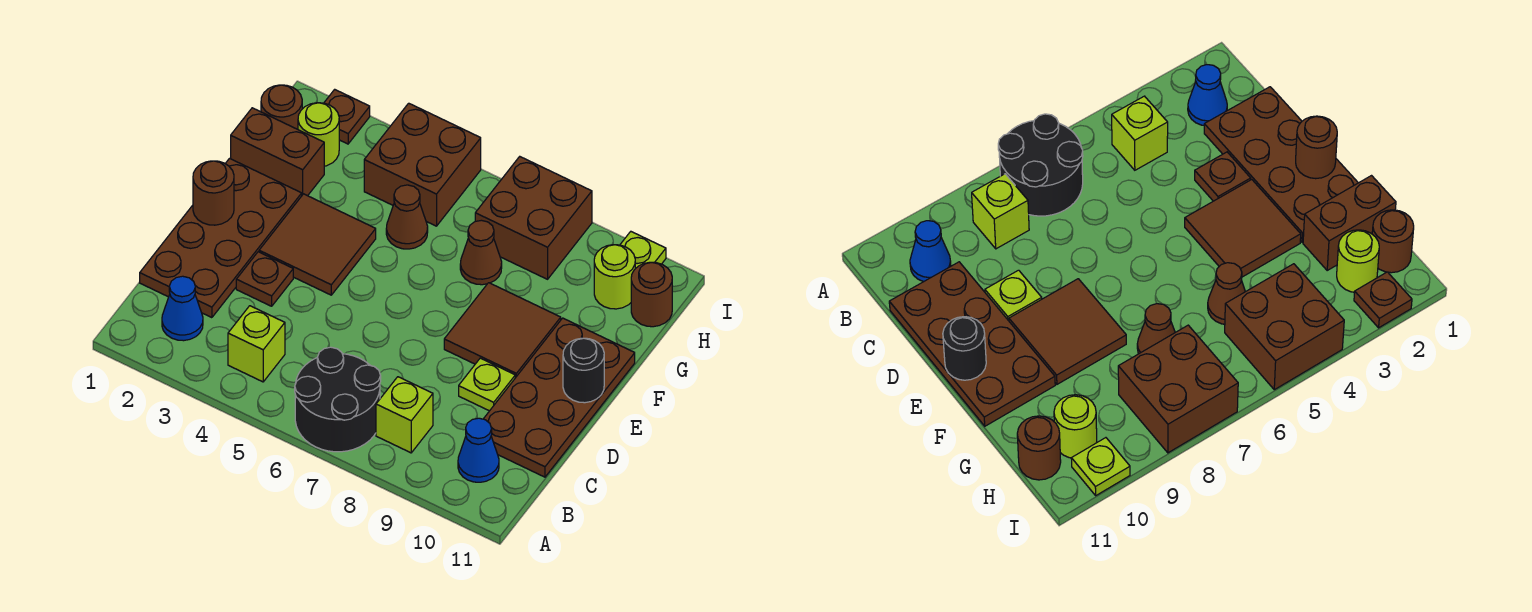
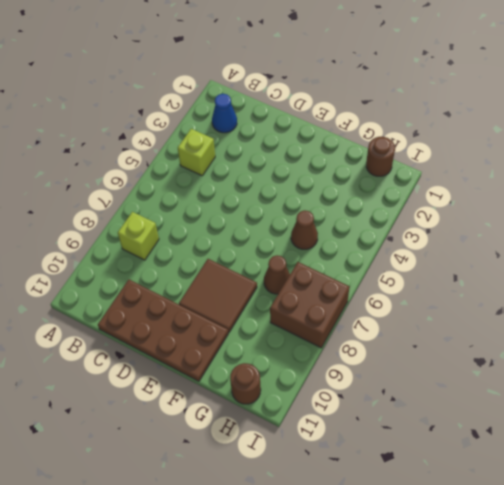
none -> black round brick A6:B7 level 1
none -> blue cone B10 level 1
none -> brown plate C1:F2 level 1

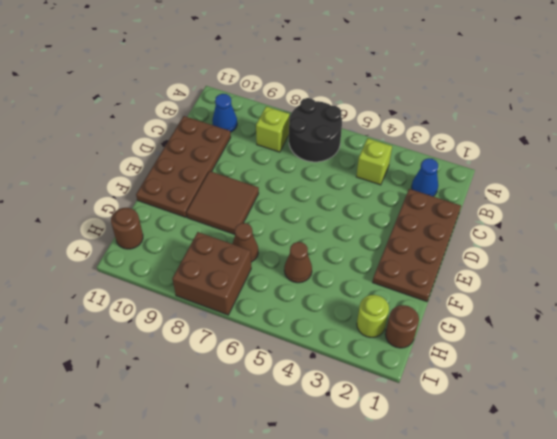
none -> brown plate D3 level 1
none -> lime plate D9 level 1
none -> brown tile E3:F4 level 1

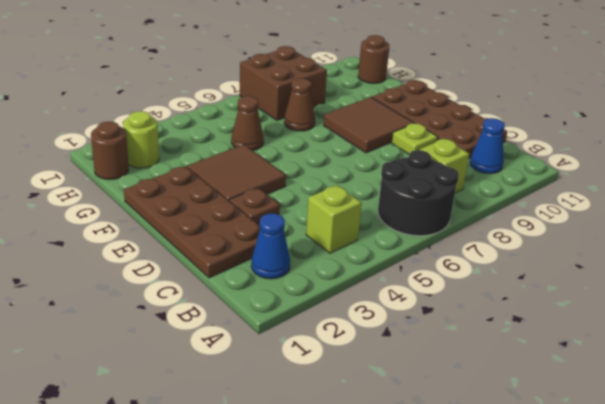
none -> brown brick G1:G2 level 1
none -> brown brick H4:I5 level 1
none -> lime round brick H10 level 1

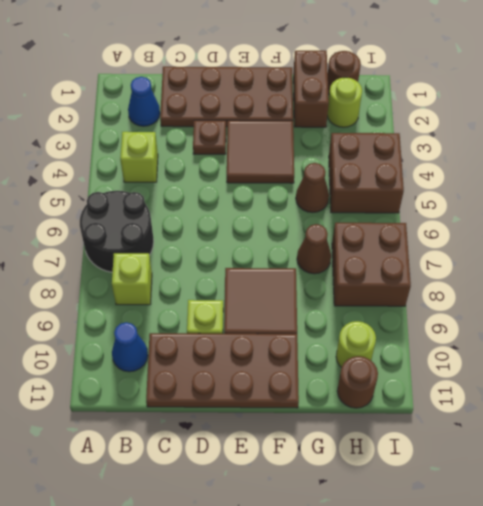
none -> brown plate I2 level 1
none -> lime plate I10 level 1
none -> brown round brick E1 level 2

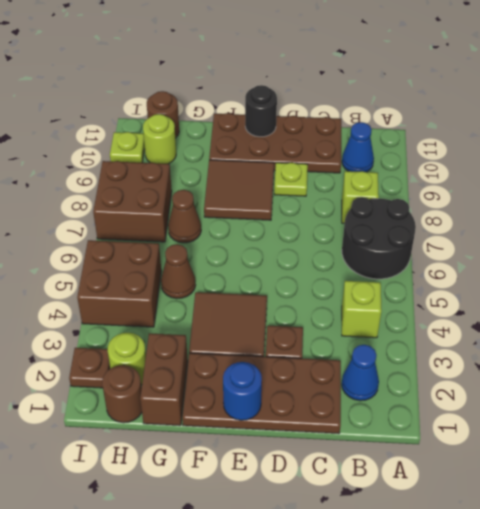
blue round brick E1 level 2 -> brown round brick E1 level 2

